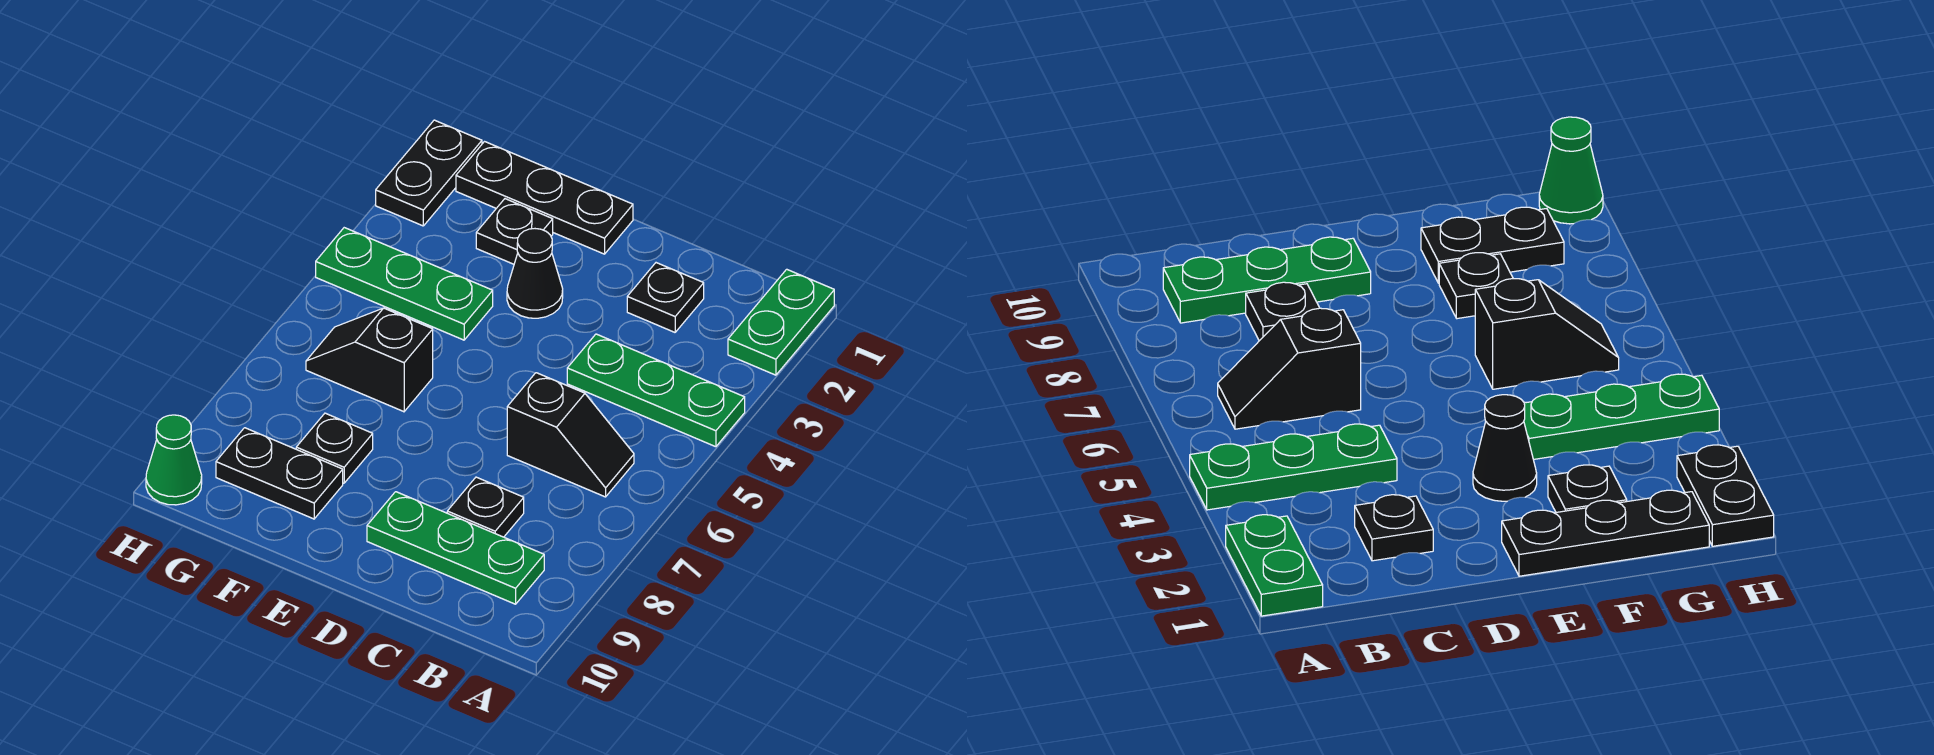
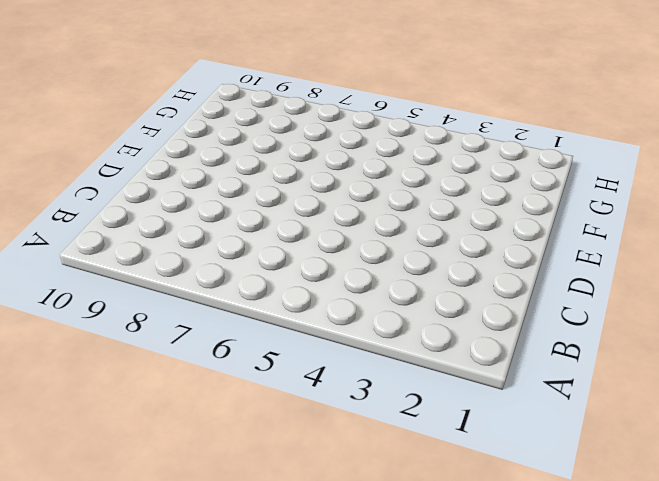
none -> green plate A1:A2 level 1
none -> green plate A4:C4 level 1
none -> black slope B6:C6 level 1 top C

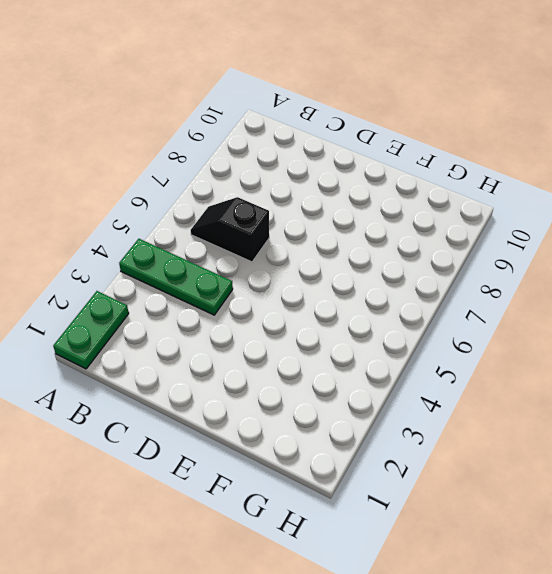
none -> green plate B9:D9 level 1
none -> black plate C2 level 1
none -> black plate C8 level 1

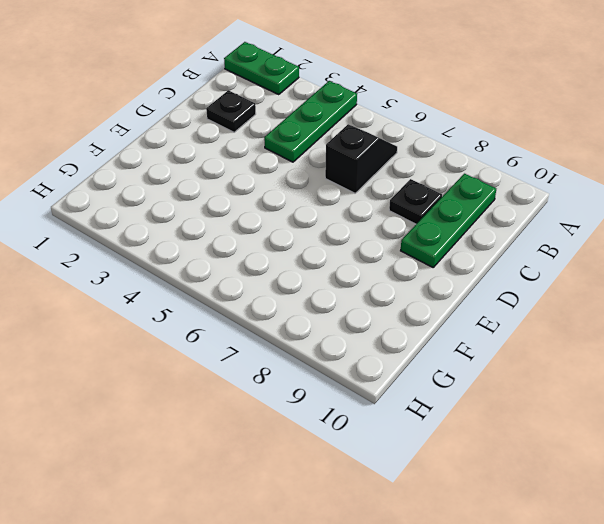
none -> black plate E1:G1 level 1
none -> black cone E3 level 1
none -> black plate F2 level 1

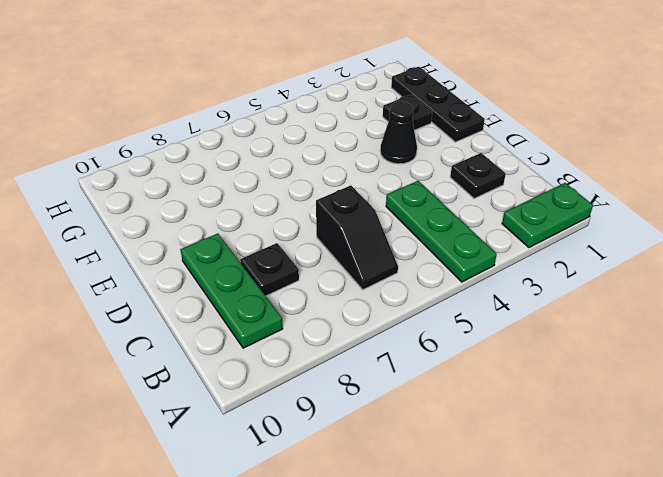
none -> green plate F4:H4 level 1
none -> black slope F6:G6 level 1 top F
none -> black plate F8 level 1

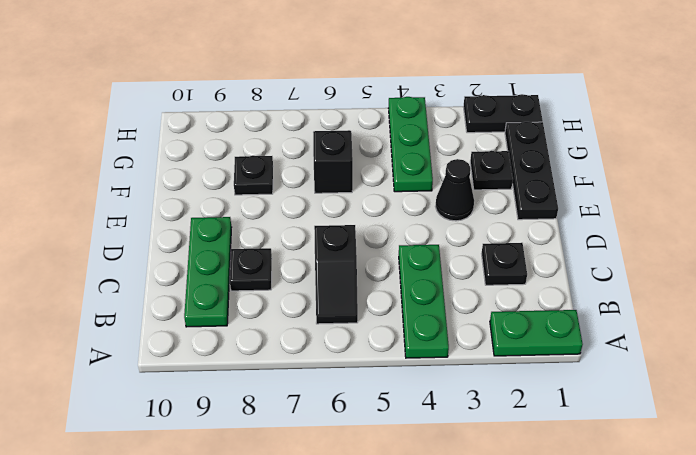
none -> black plate F9:G9 level 1
none -> green cone H10 level 1

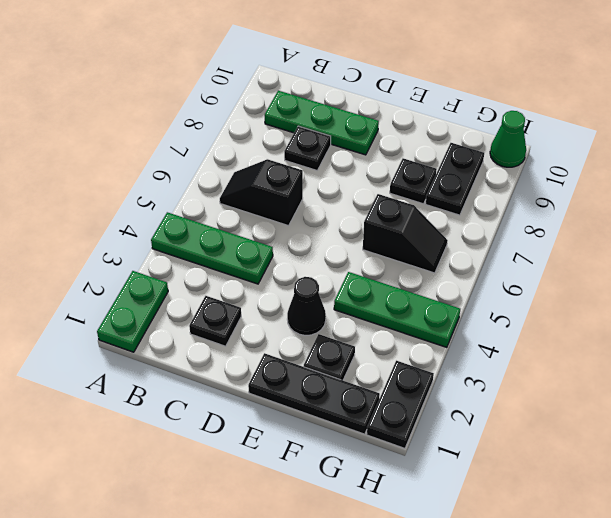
black plate G8:G9 level 1 -> black plate F9:G9 level 1

